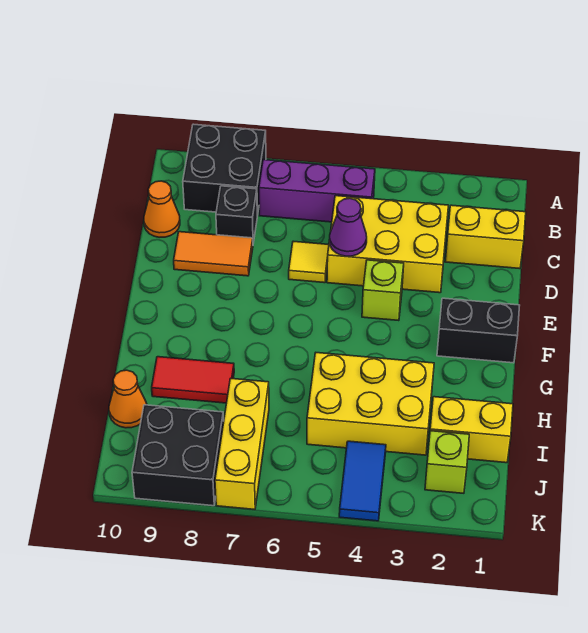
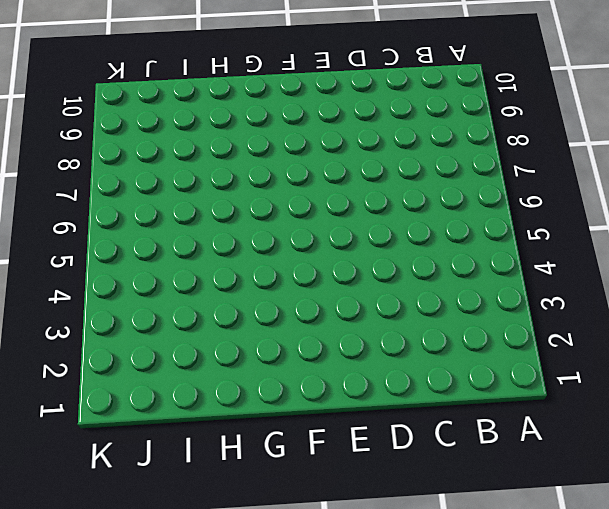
none -> black brick A8:B9 level 1
none -> purple brick B5:B7 level 1
none -> yellow brick C1:C2 level 1

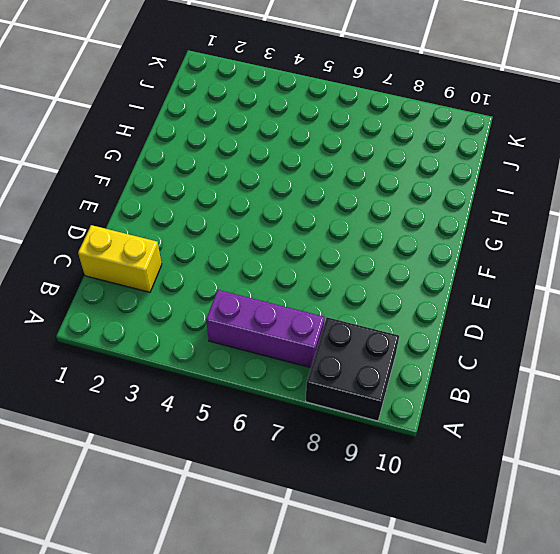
none -> yellow brick C3:D5 level 1
none -> black brick C8 level 1
none -> orange cone C10 level 1

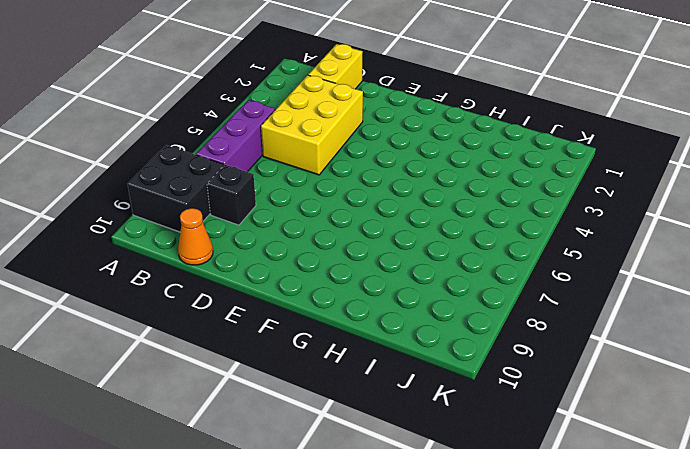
none -> yellow tile D6 level 1
none -> orange tile D8:D9 level 1
none -> lime brick E4 level 1

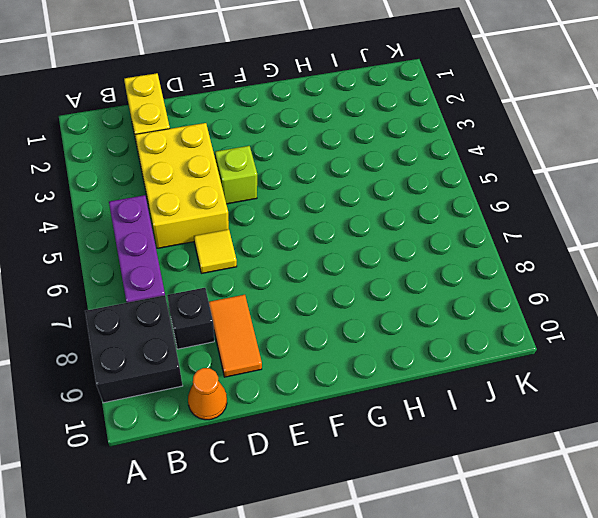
none -> black brick F1:F2 level 1
none -> yellow brick H3:I5 level 1
none -> red tile H8:H9 level 1

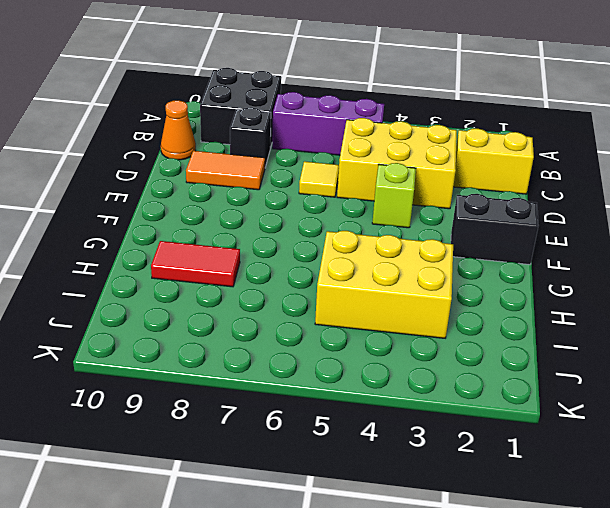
none -> yellow brick I1:I2 level 1
none -> yellow brick I7:K7 level 1
none -> orange cone I10 level 1

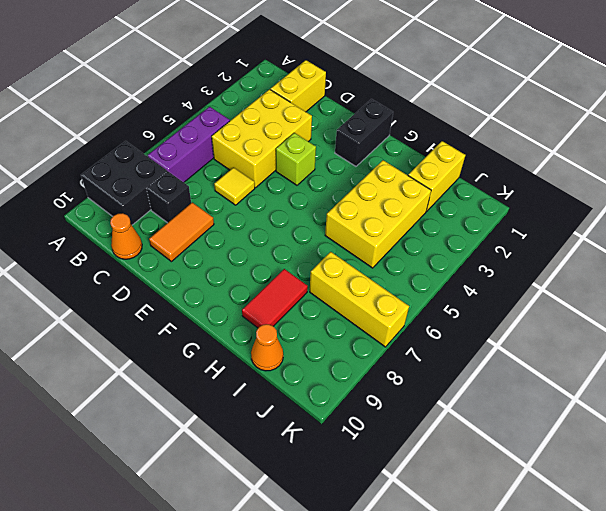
none -> lime brick J2 level 1
none -> blue tile J4:K4 level 1
none -> black brick J8:K9 level 1

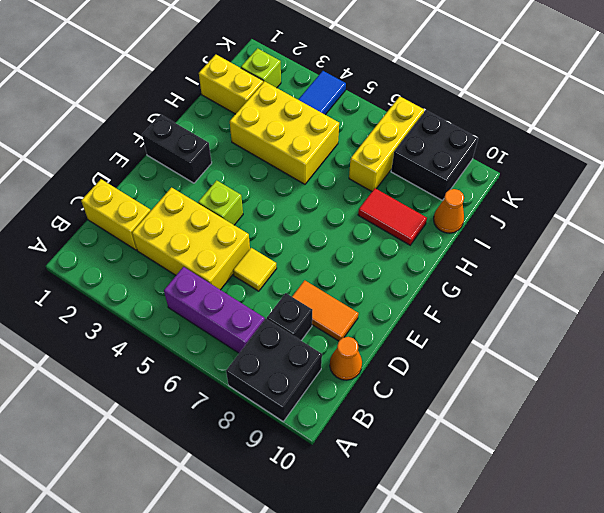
none -> purple cone D5 level 2

